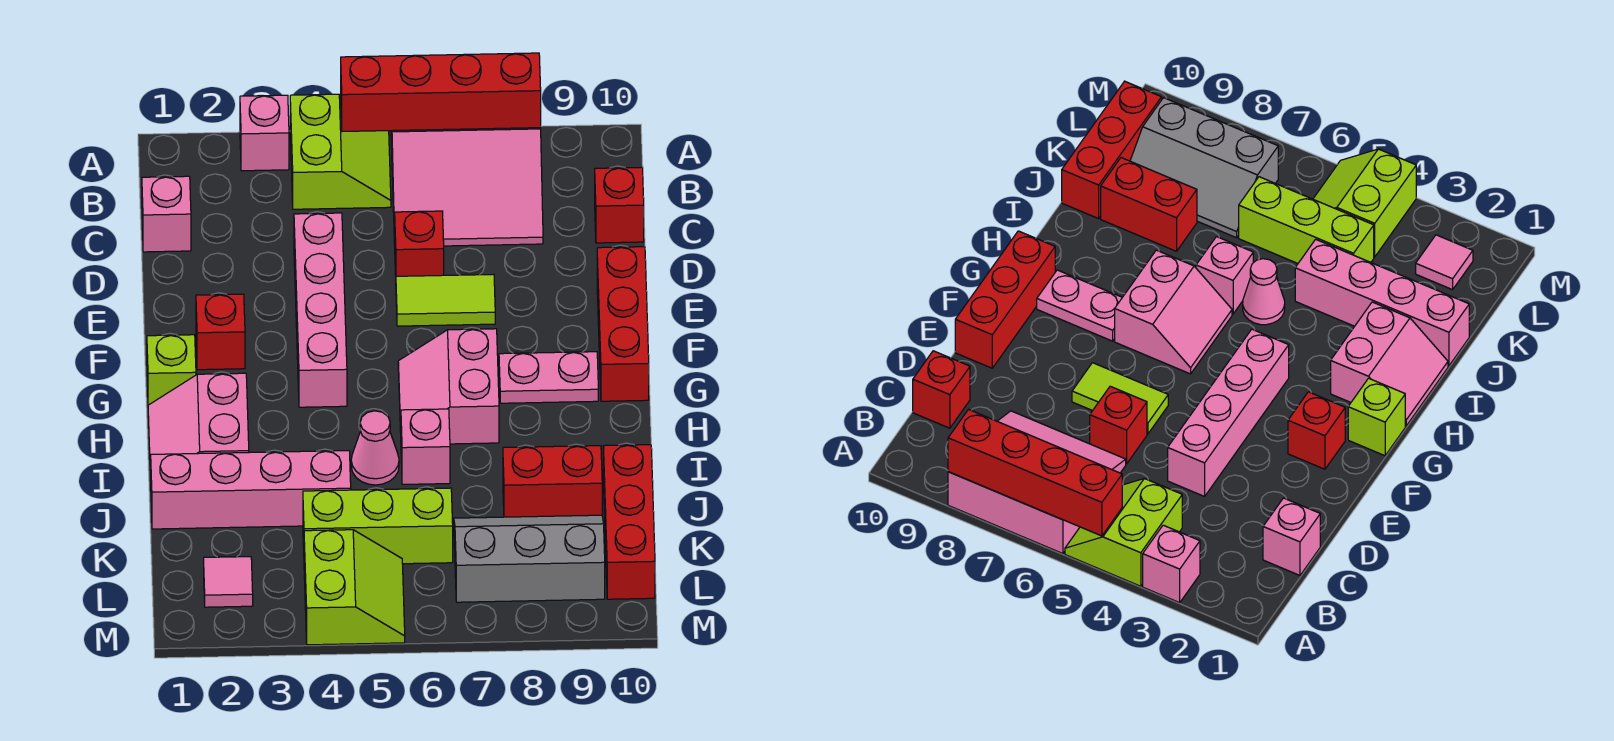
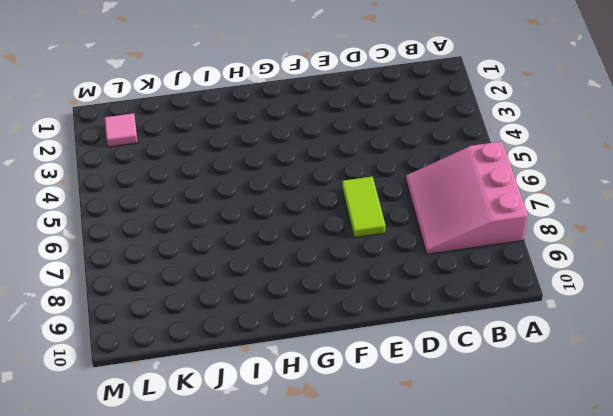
none -> pink brick A3 level 1
none -> lime slope A4:B5 level 1 top 4
none -> pink brick C1 level 1

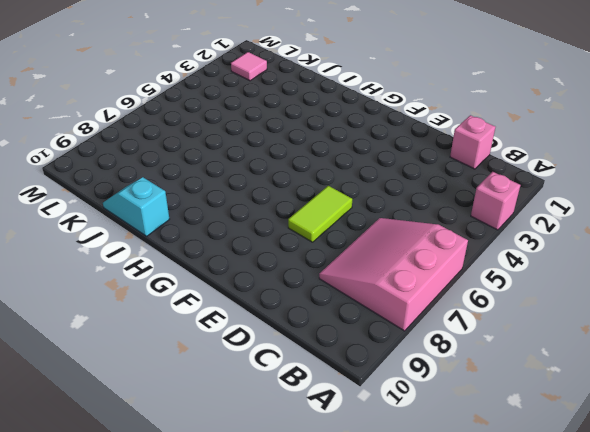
cyan slope I10:J10 level 1 top I -> red brick J10:L10 level 1
none -> lime slope A4:B5 level 1 top 4
none -> red brick C10 level 1
none -> pink brick D4:G4 level 1

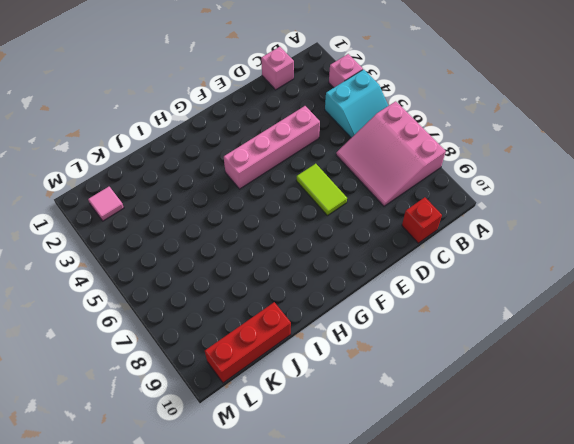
cyan slope A4:B5 level 1 top 4 -> lime slope A4:B5 level 1 top 4
none -> red brick D6 level 1
none -> red brick E10:G10 level 1
none -> red brick F2 level 1

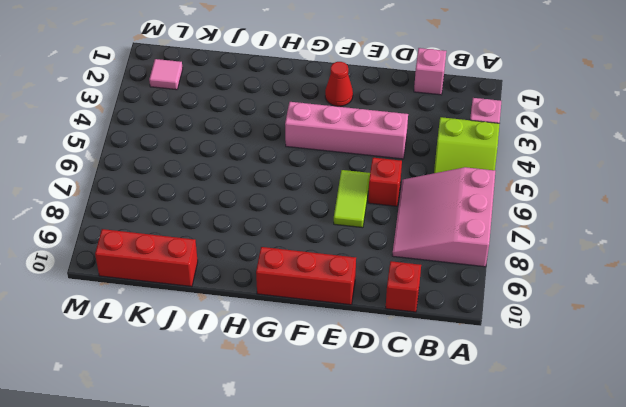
red cone F2 level 1 -> red brick F2 level 1
none -> lime brick G1 level 1
none -> pink slope G6:H7 level 1 top 7
none -> pink plate G8:G9 level 1

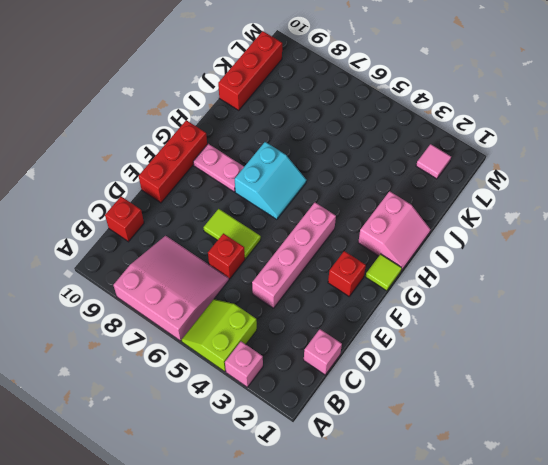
lime tile G1 level 1 -> lime brick G1 level 1
cyan slope G6:H7 level 1 top 7 -> pink slope G6:H7 level 1 top 7
none -> pink cone I5 level 1
none -> pink brick I6 level 1
none -> pink brick J1:J4 level 1

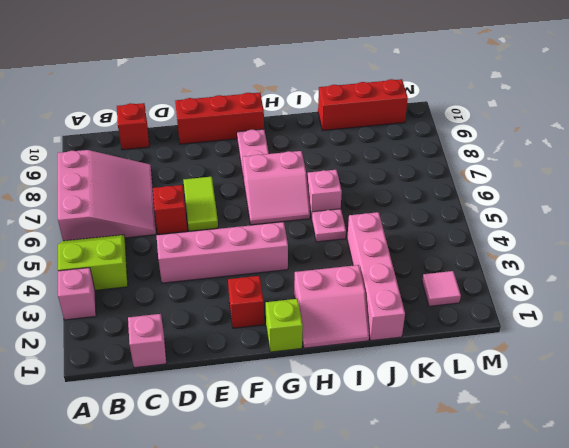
pink plate I5 level 1 -> pink cone I5 level 1
none -> red brick J8:J9 level 1
none -> lime brick K4:K6 level 1
none -> grey slope K7:L9 level 1 top L

